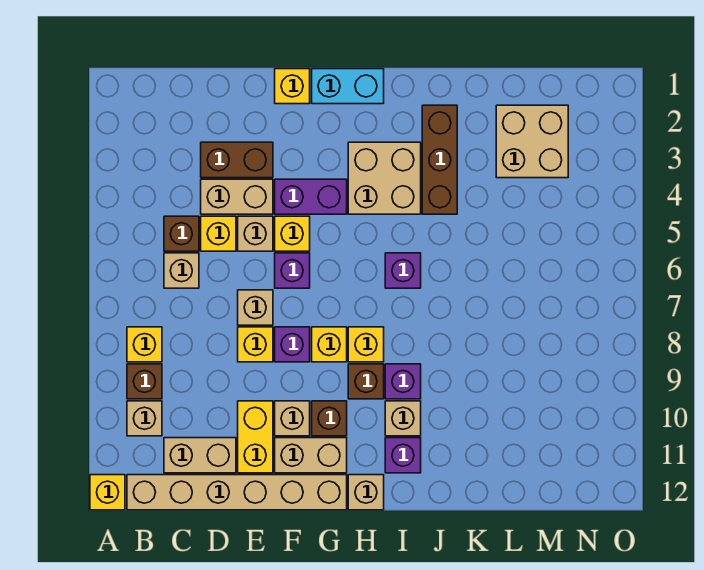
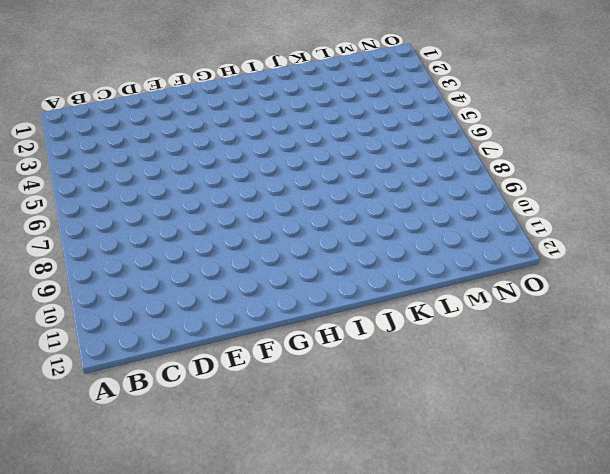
none -> yellow brick A12 level 1
none -> yellow brick B8 level 1
none -> brown brick B9 level 1
none -> tan brick B10 level 1

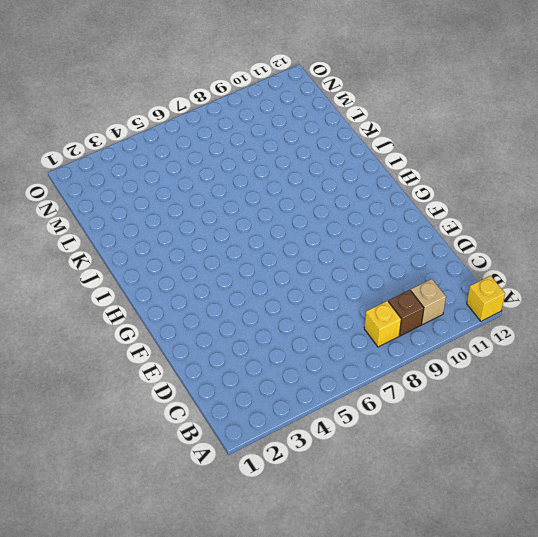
none -> tan brick B12:G12 level 1
none -> brown brick C5 level 1
none -> tan brick C6 level 1
none -> tan brick C11:D11 level 1

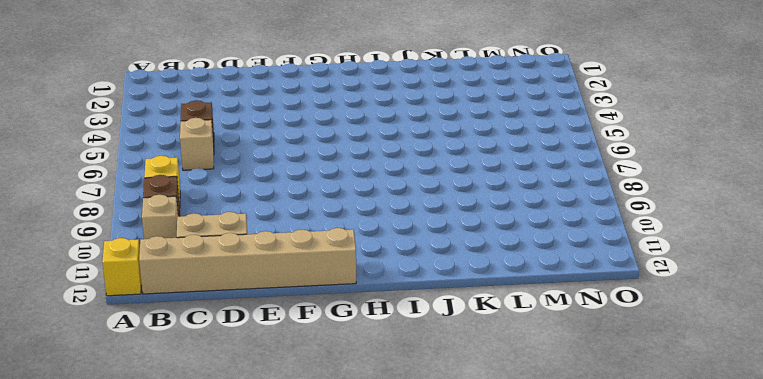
none -> brown brick D3:E3 level 1
none -> tan brick D4:E4 level 1
none -> yellow brick D5 level 1
none -> tan brick E5 level 1

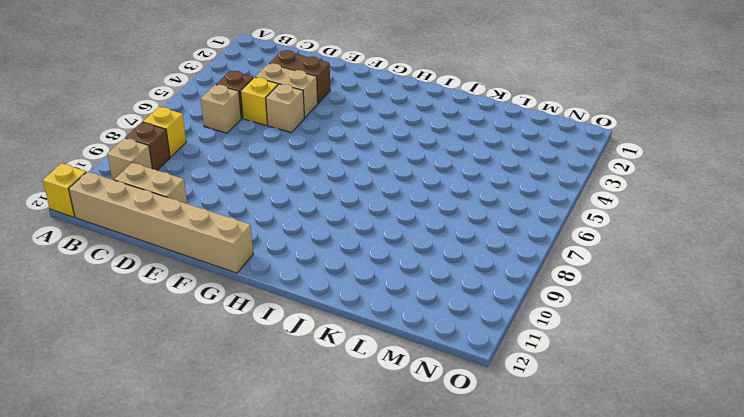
none -> tan brick E7 level 1
none -> yellow brick E8 level 1
none -> yellow brick E10:E11 level 1
none -> yellow brick F1 level 1

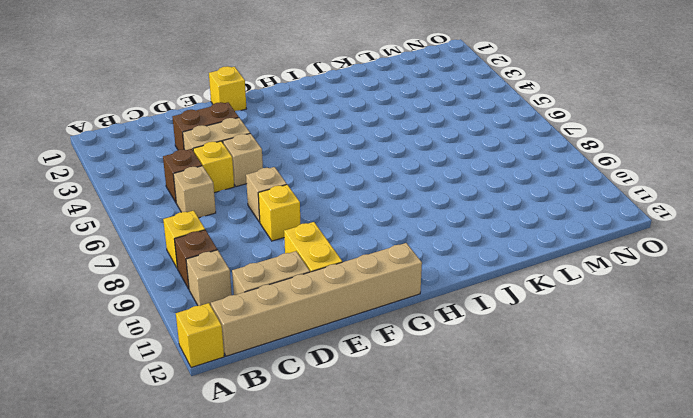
none -> purple brick F4:G4 level 1
none -> yellow brick F5 level 1
none -> purple brick F6 level 1
none -> purple brick F8 level 1

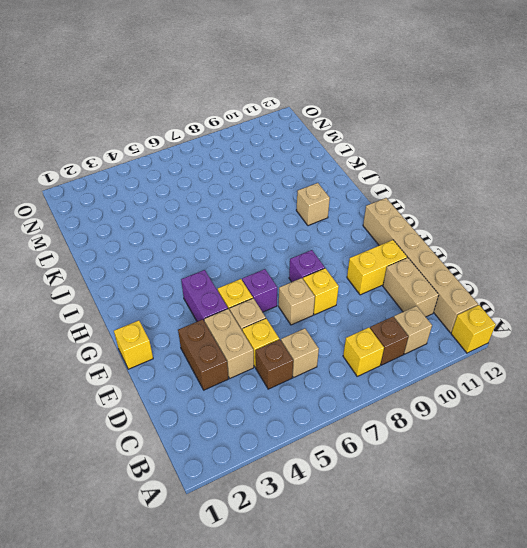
none -> tan brick F10 level 1
none -> tan brick F11:G11 level 1
none -> cyan brick G1:H1 level 1
none -> yellow brick G8 level 1

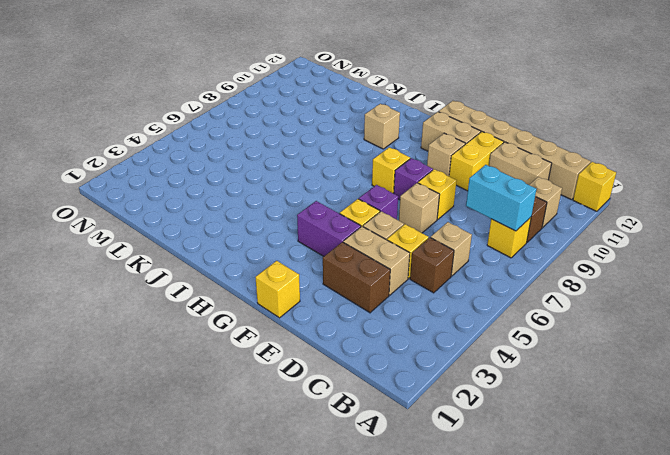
cyan brick B8:C8 level 2 -> cyan brick G1:H1 level 1
none -> brown brick G10 level 1
none -> tan brick H3:I4 level 1
none -> yellow brick H8 level 1
none -> brown brick H9 level 1

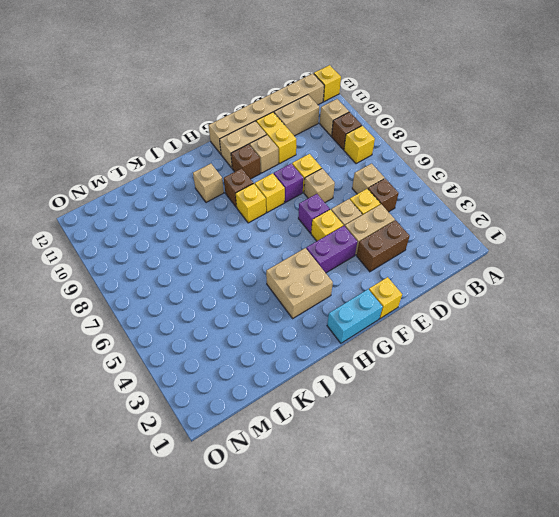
none -> tan brick H12 level 1
none -> purple brick I6 level 1
none -> purple brick I9 level 1
none -> purple brick I11 level 1

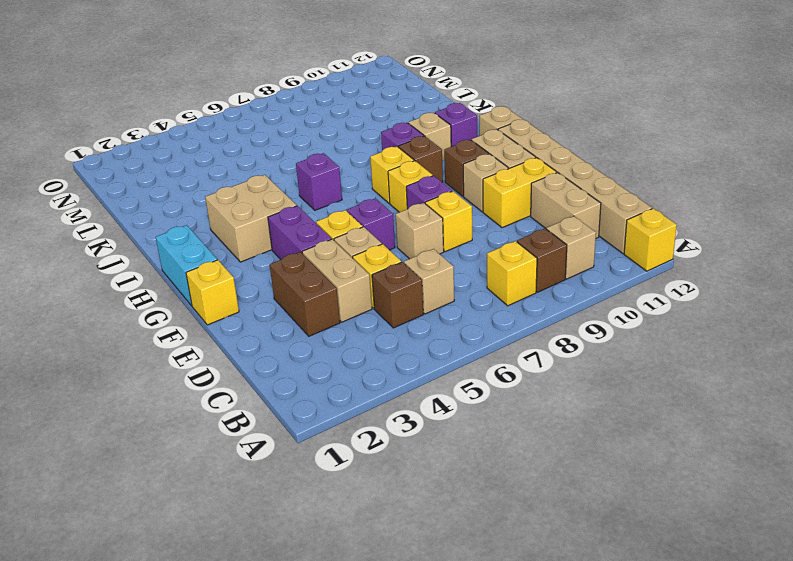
none -> brown brick J2:J4 level 1
none -> tan brick L2:M3 level 1

